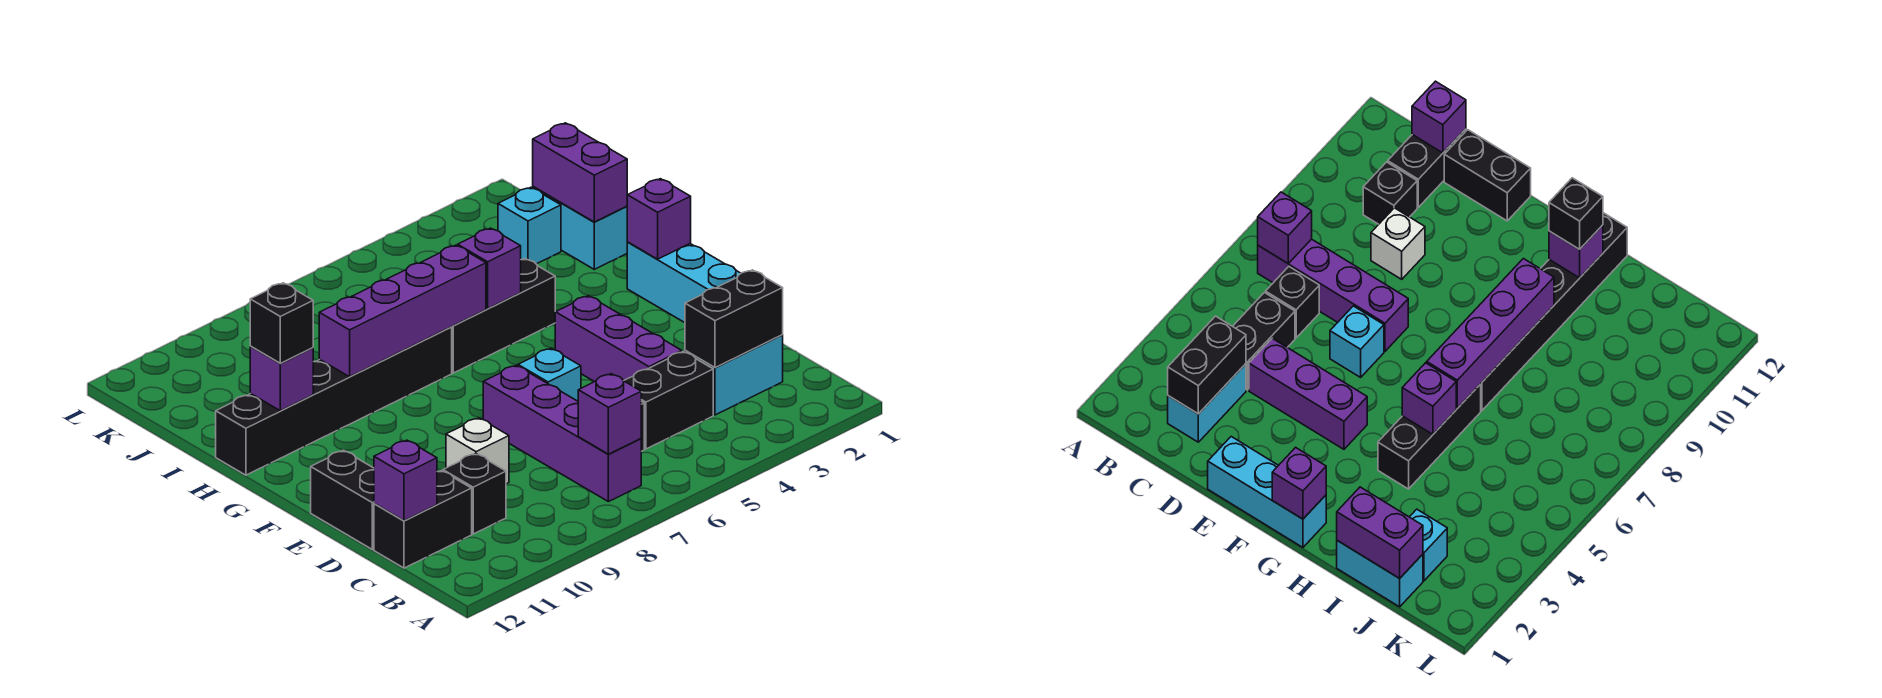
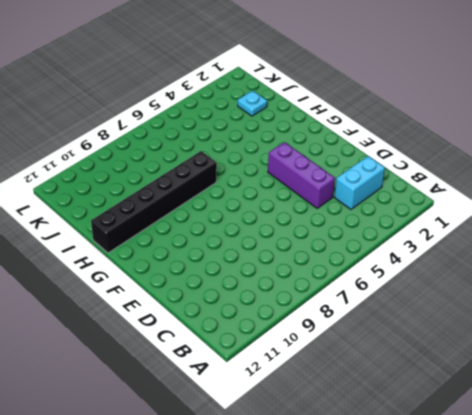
cyan plate J2 level 1 -> cyan brick J2 level 1
none -> purple brick B7:E7 level 1
none -> black brick C4:C5 level 1
none -> black brick C6 level 1

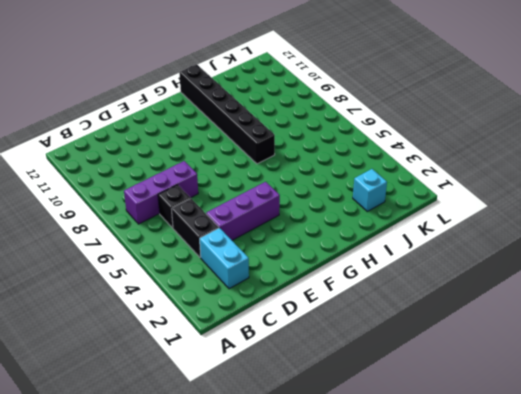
purple brick B7:D7 level 1 -> purple brick B7:E7 level 1
none -> black brick C10 level 1
none -> black brick C11:C12 level 1
none -> white brick D9 level 1

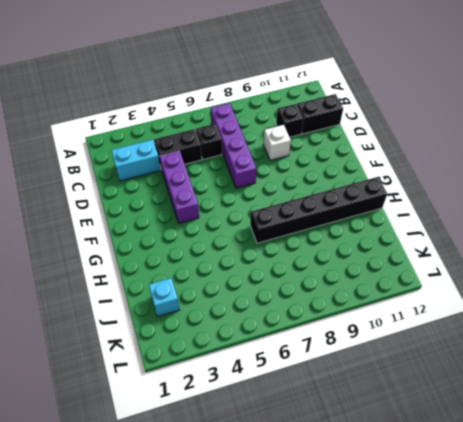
none -> black brick D12:E12 level 1
none -> cyan brick E1:G1 level 1
none -> cyan brick E6 level 1

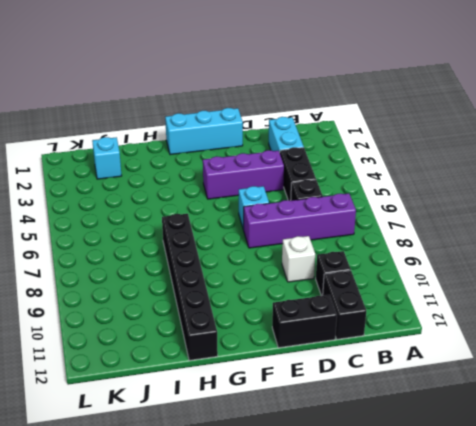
none -> black brick H4:H6 level 1
none -> cyan brick I1:J1 level 1
none -> purple brick B7 level 2

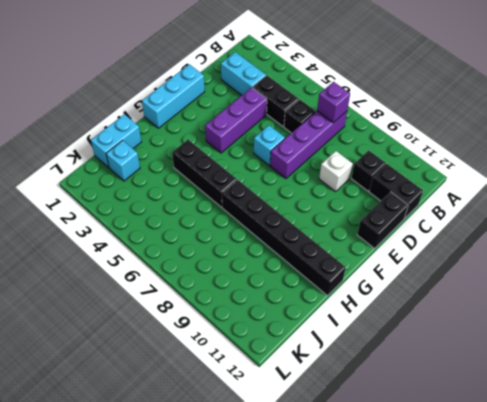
none -> black brick C2:C3 level 2
none -> purple brick C12 level 2
none -> purple brick G1 level 2

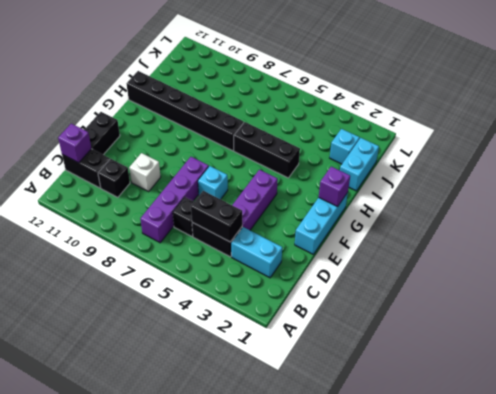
black brick C4:C5 level 2 -> black brick C2:C3 level 2
none -> purple brick B7 level 2
none -> purple brick H5 level 2
none -> purple brick H6:H9 level 2

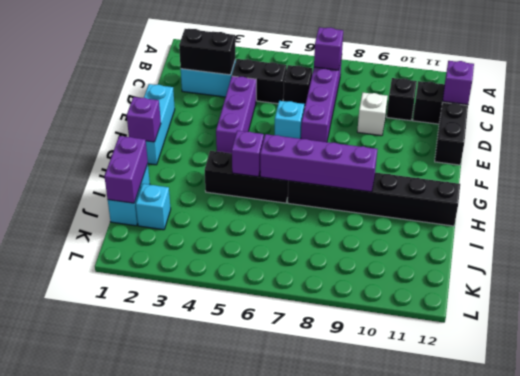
none -> purple brick H11 level 2
none -> black brick H11 level 3

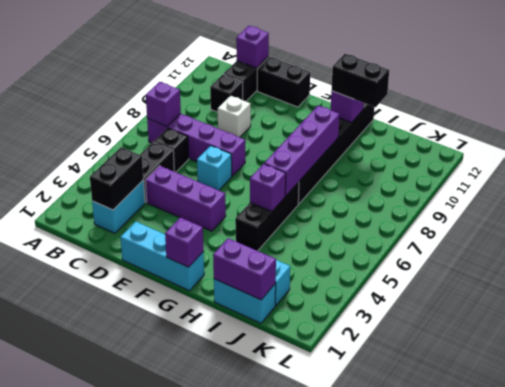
black brick H11:I11 level 3 -> black brick H11 level 3

